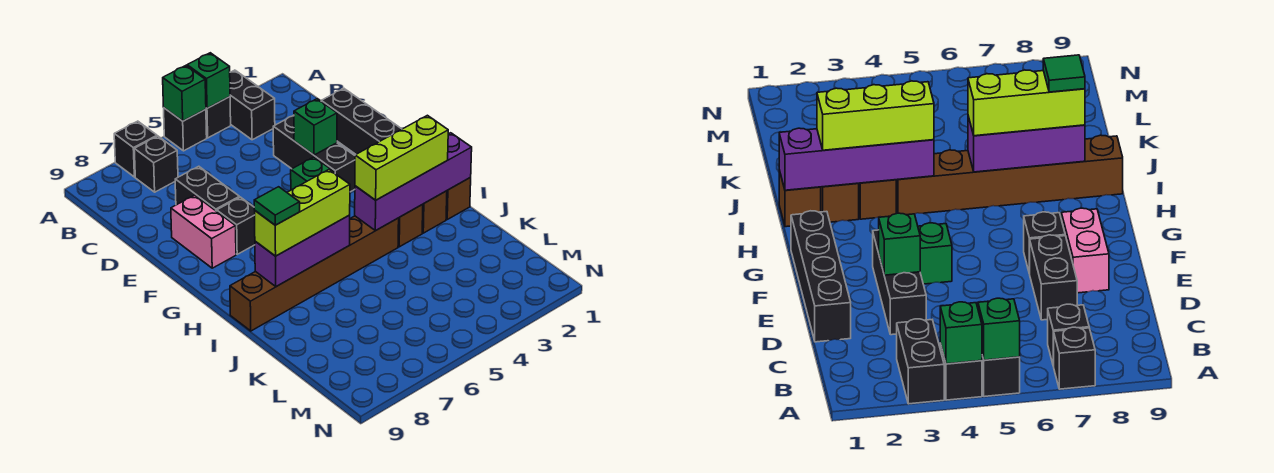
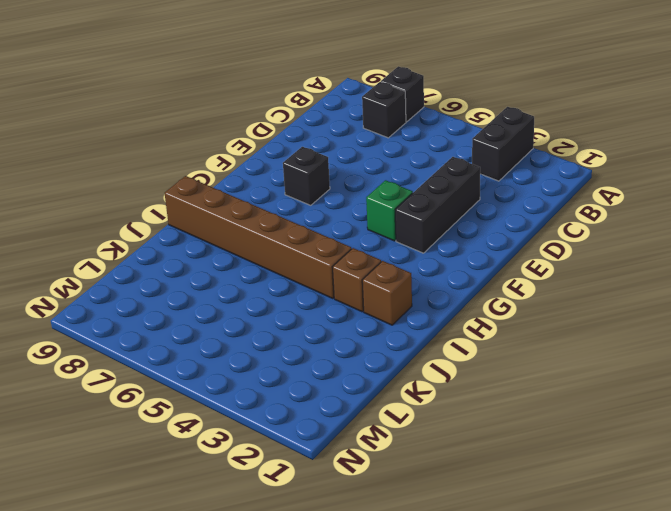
none -> black brick A4 level 1
none -> black brick A5 level 1
none -> black brick D1:G1 level 1

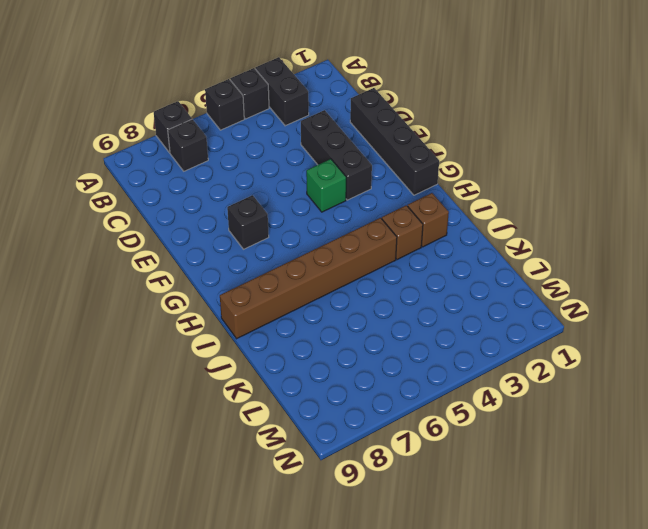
none -> black brick D7:E7 level 1
none -> pink brick E8:F8 level 1
none -> brown brick I1 level 1

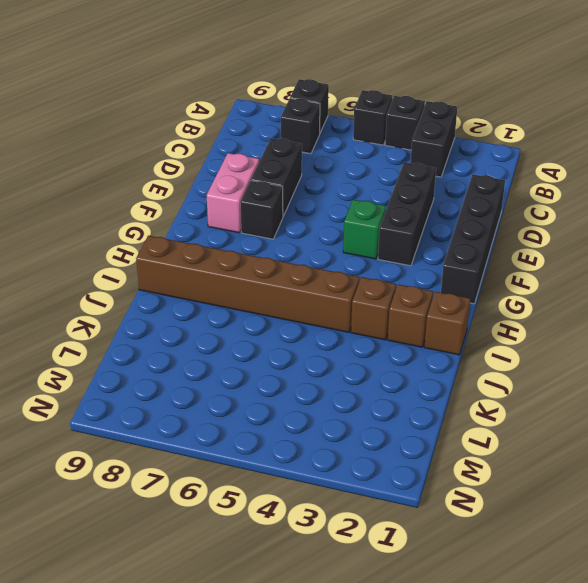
none -> green brick A4 level 2
none -> green brick A5 level 2
none -> green brick E3 level 2

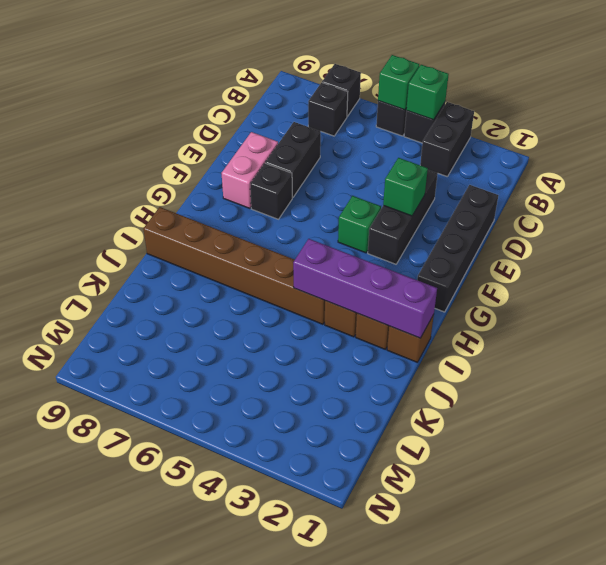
none -> purple brick I6:I8 level 2
none -> lime brick I2:I4 level 3
none -> lime brick I6:I8 level 3

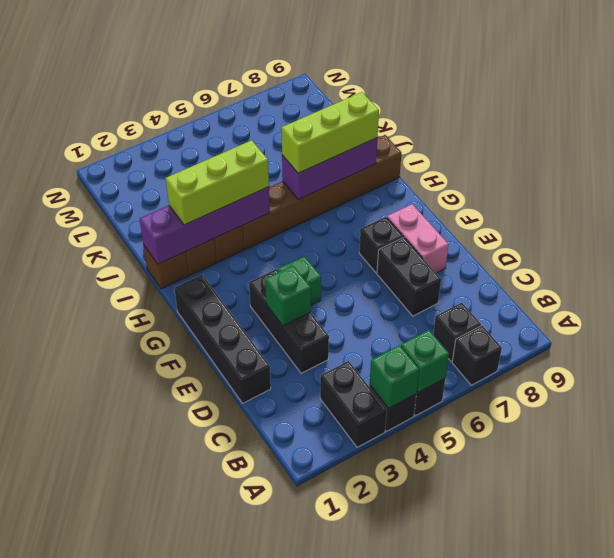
none -> green tile I8 level 4

